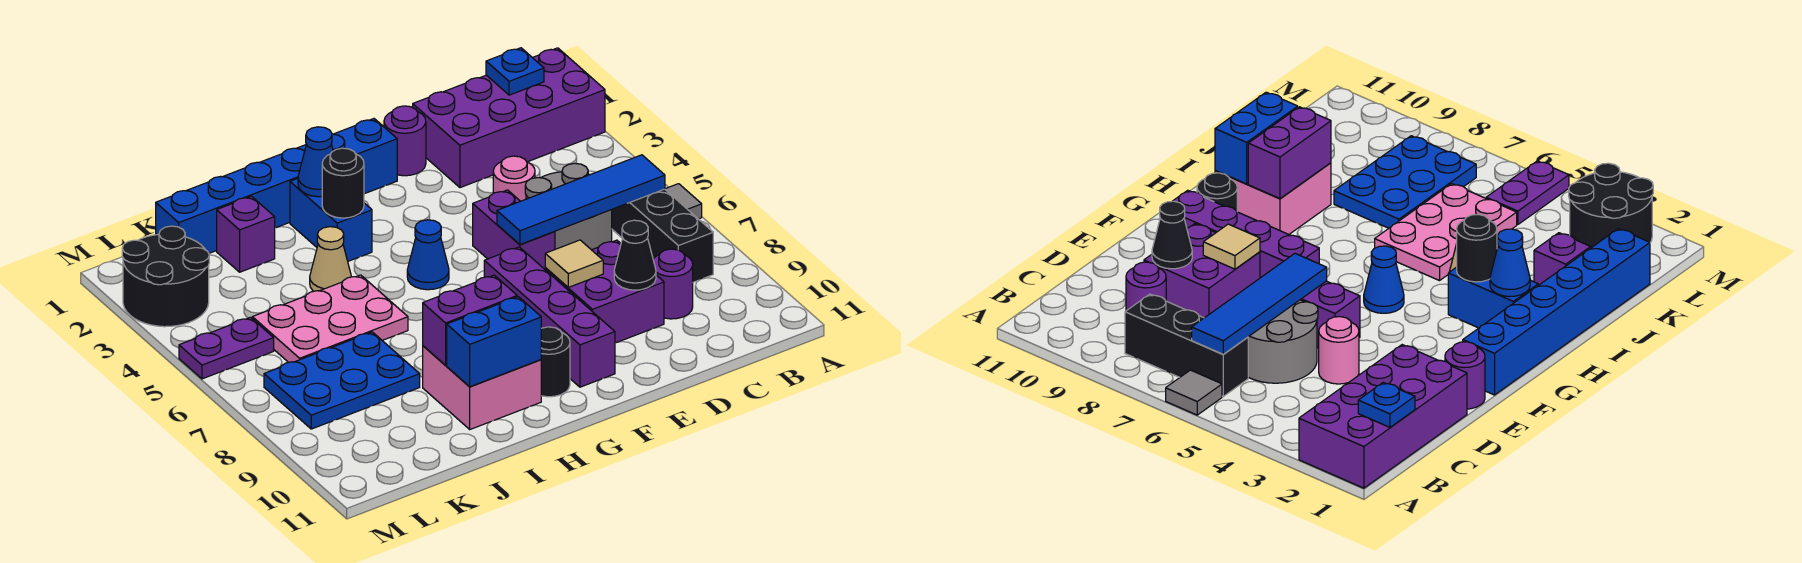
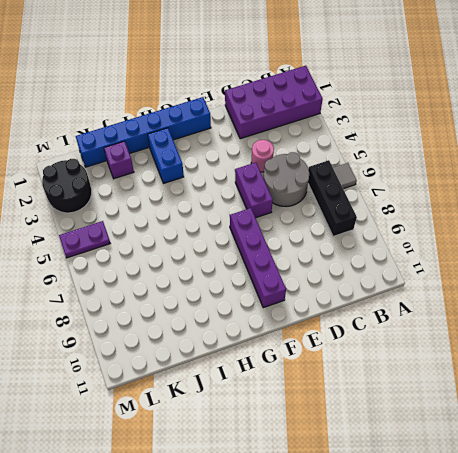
none -> purple round brick C9 level 1
none -> purple brick D8:E9 level 1
none -> purple round brick E1 level 1

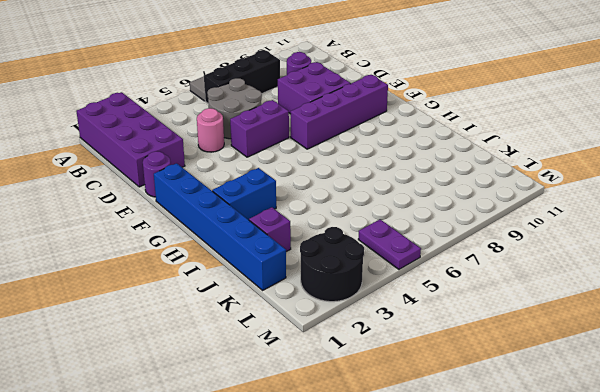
none -> blue cone G5 level 1
none -> black round brick G10 level 1
none -> pink brick H9:I10 level 1

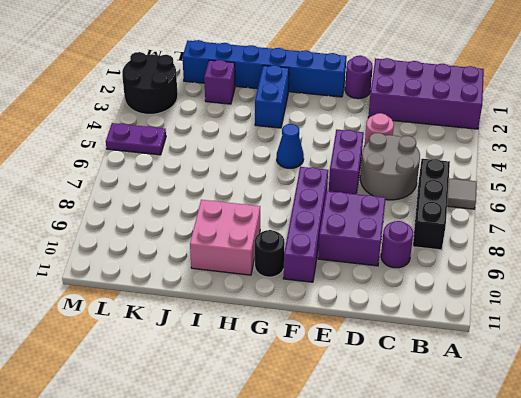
none -> tan cone I4 level 1
none -> pink plate I5:K6 level 1
none -> blue plate J7:L8 level 1

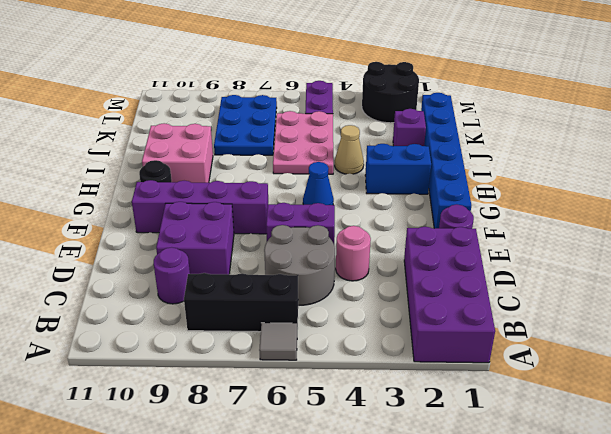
none -> blue plate B1 level 2
none -> blue tile B6:E6 level 2
none -> black cone D9 level 2

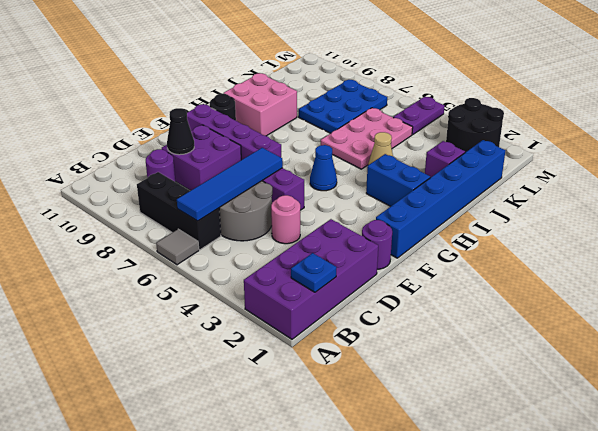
none -> tan tile E8 level 2
none -> blue cone H2 level 2
none -> black round brick H3 level 2

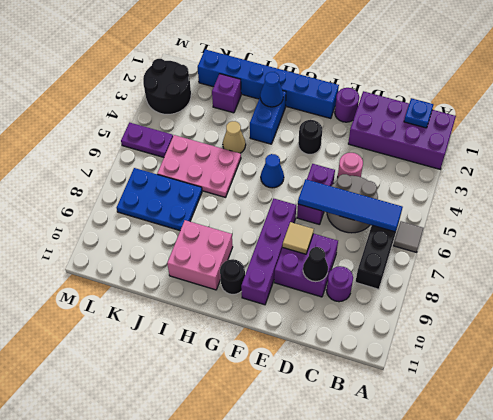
black round brick F3 level 1 -> black round brick H3 level 2
none -> purple brick H9:I9 level 2
none -> blue brick H10:I10 level 2

